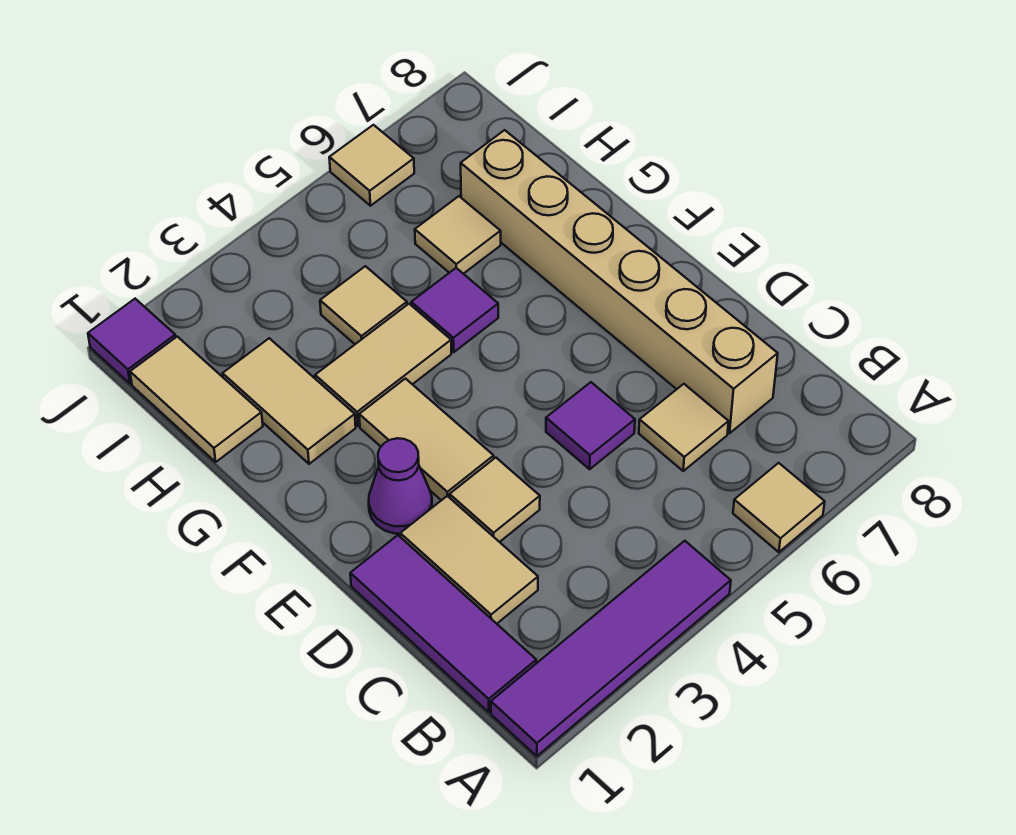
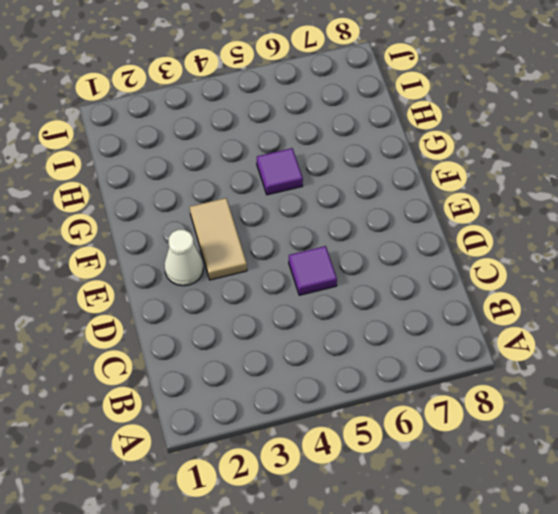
white cone E2 level 1 -> purple cone E2 level 1
none -> purple tile A1:A4 level 1
none -> tan tile A6 level 1
none -> purple tile B1:D1 level 1

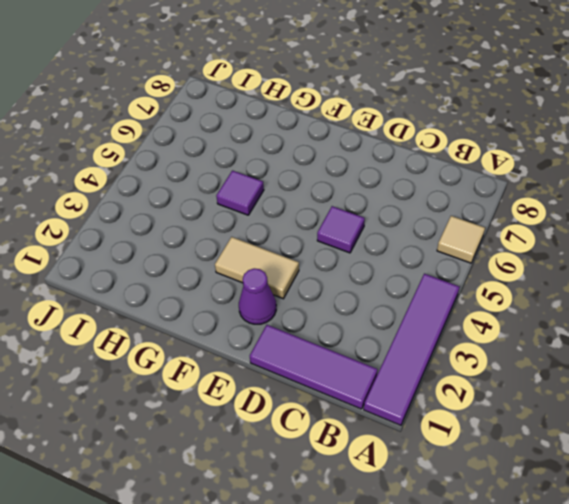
none -> tan tile C2:D2 level 1
none -> tan tile C6 level 1
none -> tan brick C7:H7 level 1

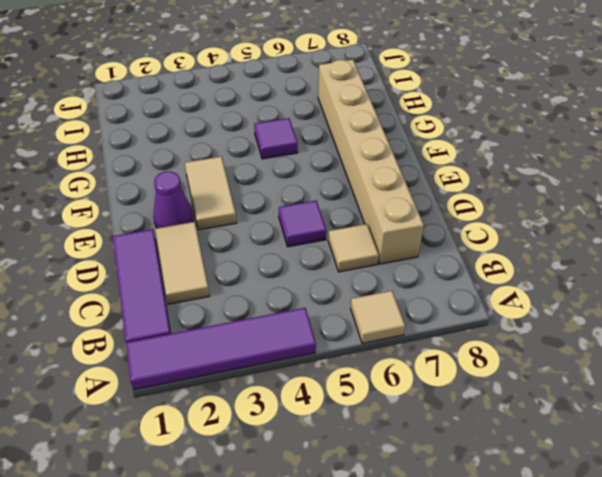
none -> tan tile D3 level 1
none -> tan tile G2:H2 level 1
none -> tan tile G3:G4 level 1

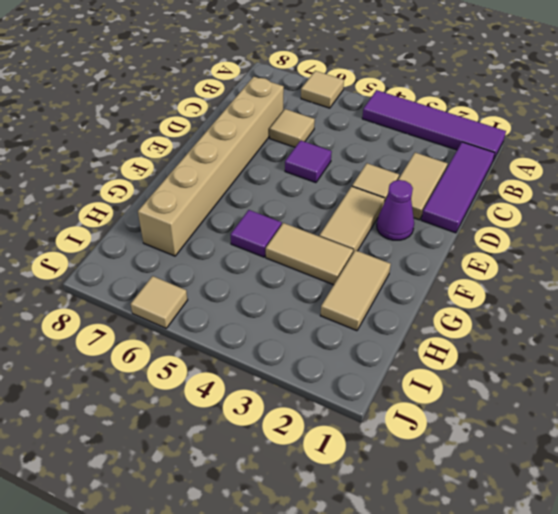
none -> tan tile H1:I1 level 1
none -> tan tile H4 level 1
none -> tan tile H6 level 1

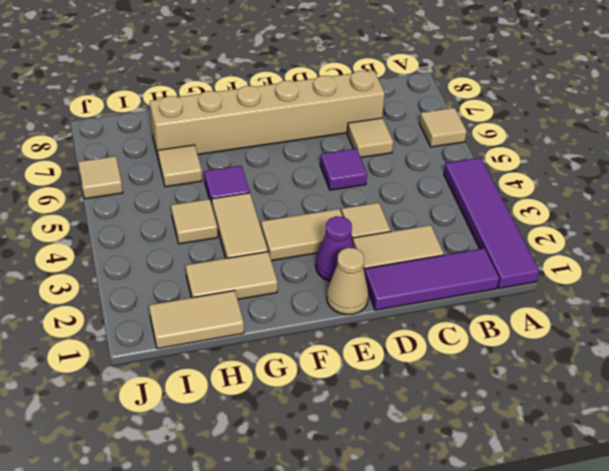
tan cone E1 level 1 -> none
none -> purple tile J1 level 1

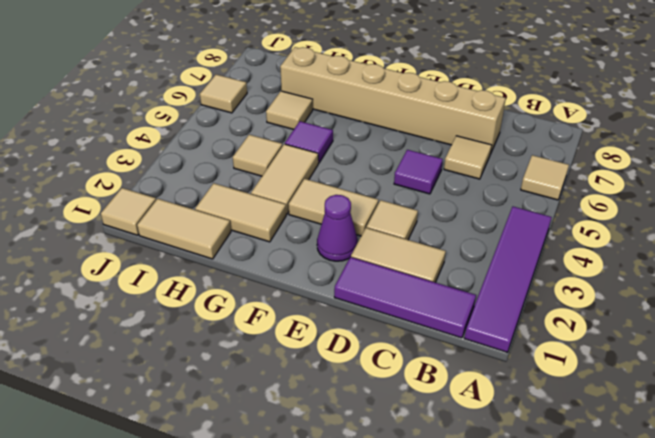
tan tile J1 level 1 -> purple tile J1 level 1

